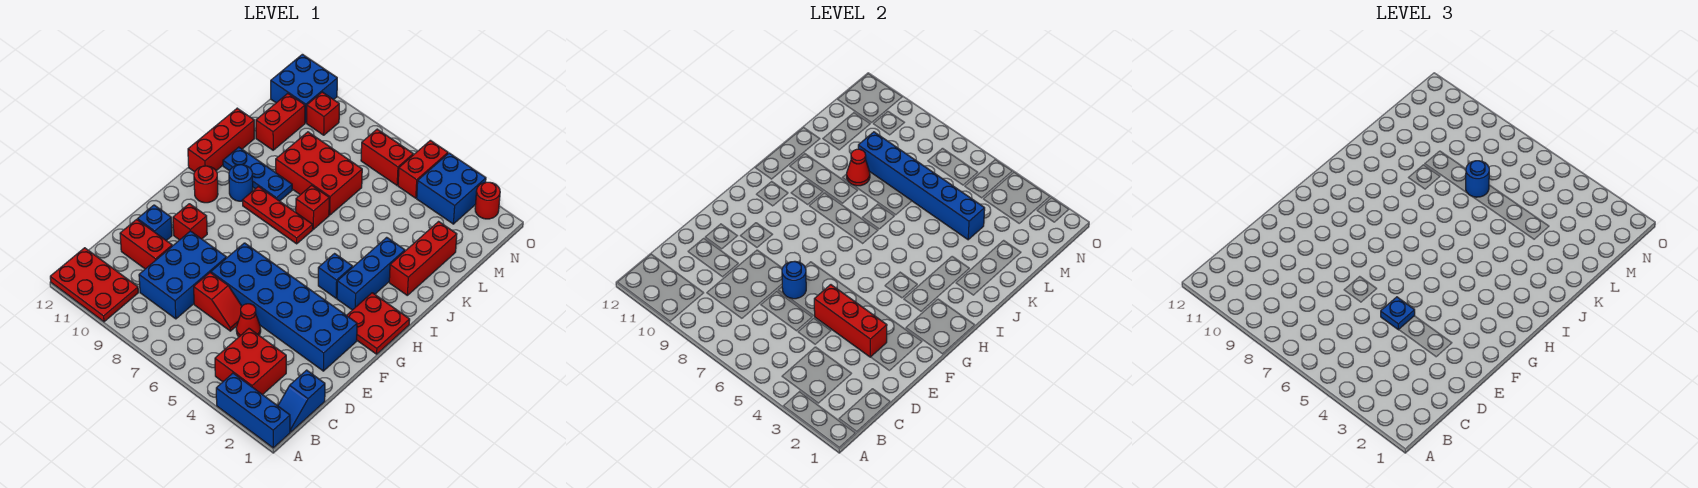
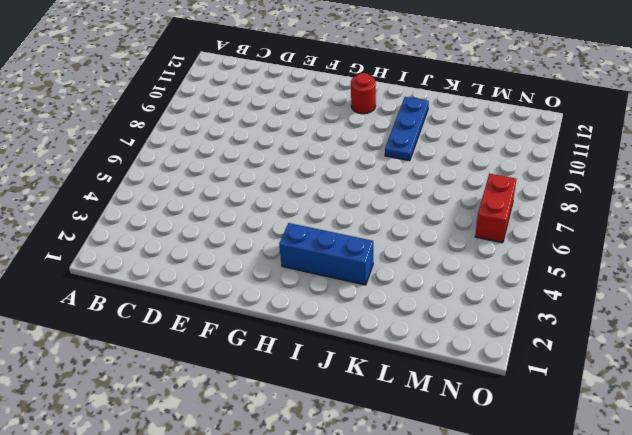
none -> blue brick A1:A3 level 1
none -> red plate A10:B12 level 1
none -> blue slope B1:C1 level 1 top C
none -> red brick B3:C4 level 1

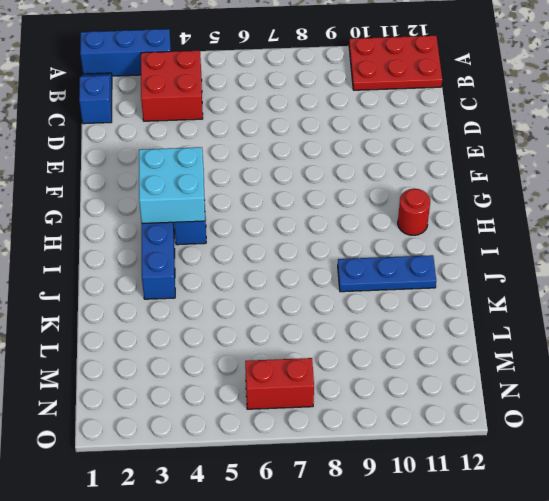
cyan brick G3:H4 level 2 -> none
none -> blue brick C8:E9 level 1
none -> red cone D5 level 1
none -> red slope D6:D7 level 1 top 7
none -> red brick D10:D11 level 1

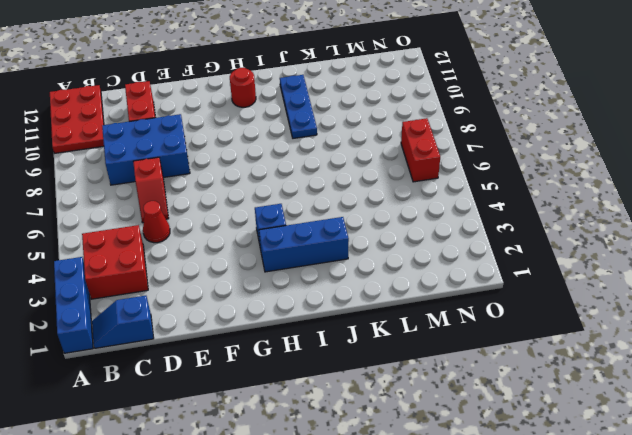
none -> blue brick E2:F7 level 1
none -> blue brick E11 level 1
none -> red brick F10 level 1
none -> red plate G1:H2 level 1

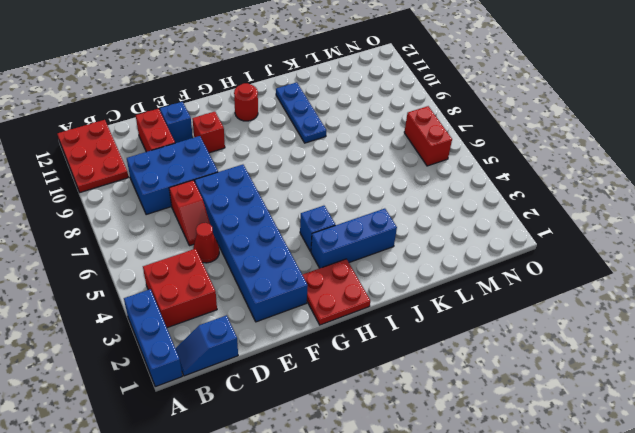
none -> red plate I7:I9 level 1
none -> blue round brick I10 level 1
none -> red brick I12:K12 level 1
none -> red brick J2:L2 level 1

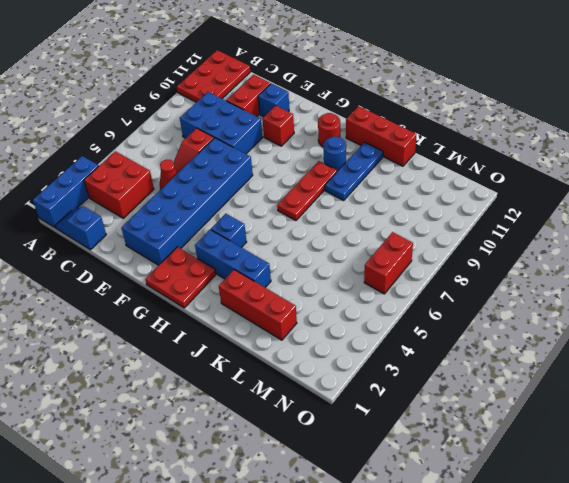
none -> red brick J7 level 1
none -> red brick K7:L9 level 1
none -> red brick L11:M11 level 1
none -> blue brick N3:O4 level 1

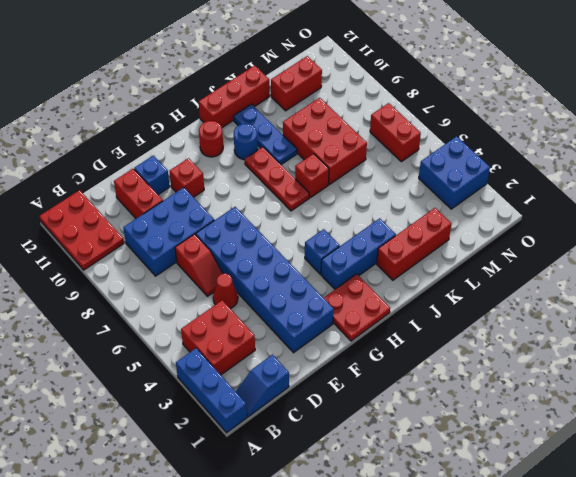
none -> red brick N5:O5 level 1
none -> red brick N10 level 1
none -> blue brick N11:O12 level 1
none -> red round brick O2 level 1

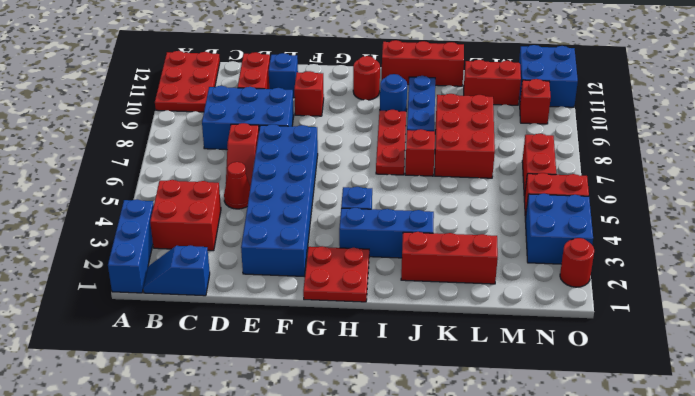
none -> red brick E3:E5 level 2
none -> blue round brick E7 level 2
none -> red cone K9 level 2
none -> blue brick L4:L9 level 2

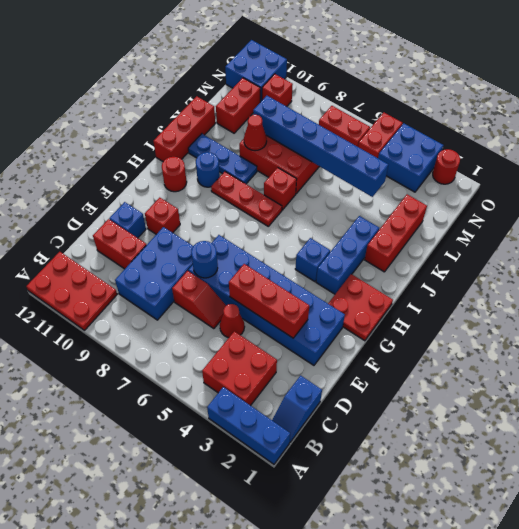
none -> blue plate E5 level 3
none -> blue round brick L7 level 3

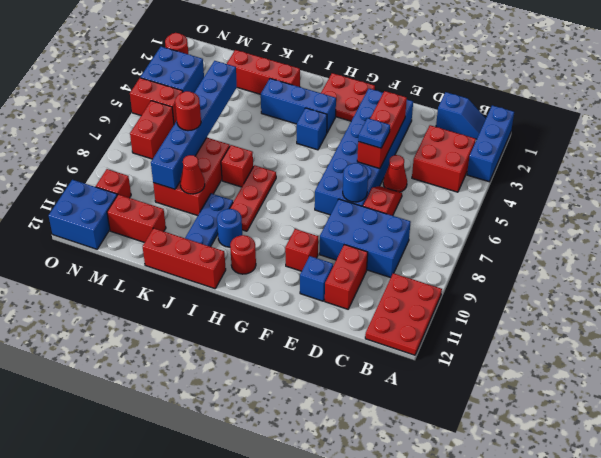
red round brick L7 level 3 -> blue round brick L7 level 3

